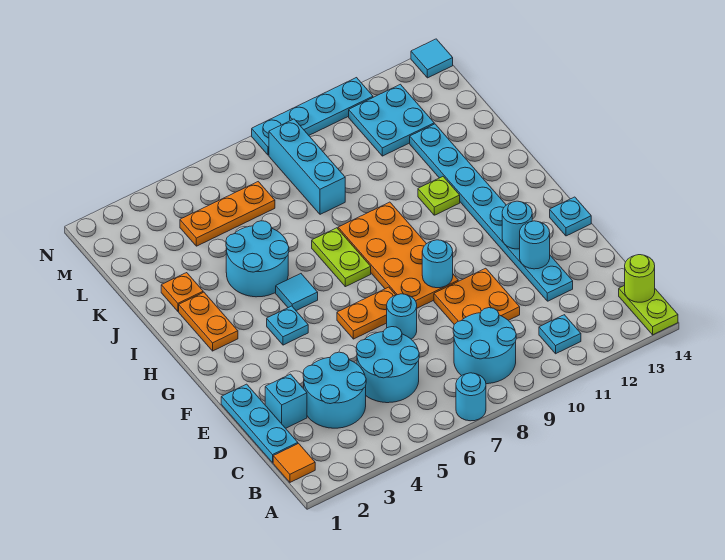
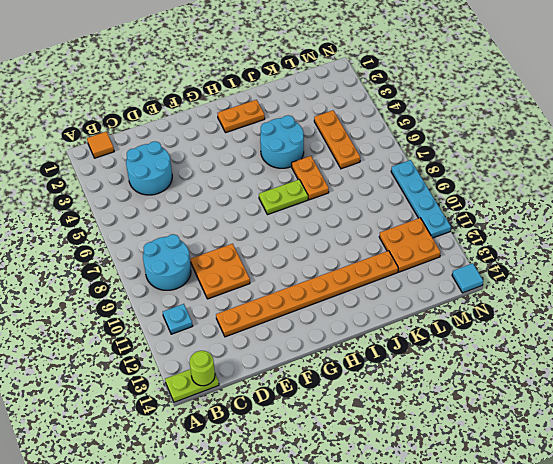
orange plate D12:K12 level 1 -> cyan plate D12:K12 level 1
orange plate J6:J7 level 1 -> orange plate F6:F7 level 1
orange plate L11:M12 level 1 -> cyan plate L11:M12 level 1
none -> cyan round brick A7 level 1
none -> cyan plate C1:E1 level 1
none -> cyan round brick C5:D6 level 1
none -> cyan brick D2 level 1

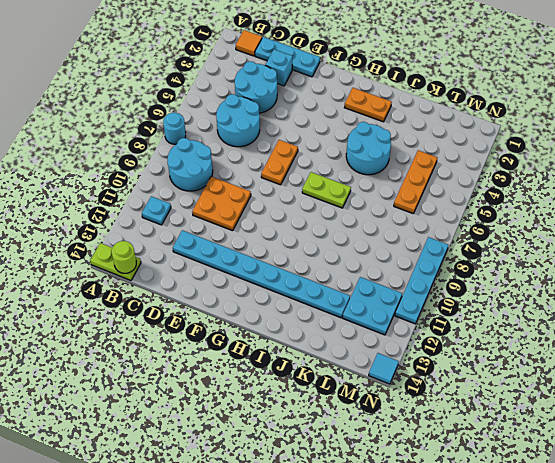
none -> cyan round brick E7 level 1
none -> orange plate F8:I9 level 1
none -> cyan plate F14 level 1
none -> cyan plate G4 level 1

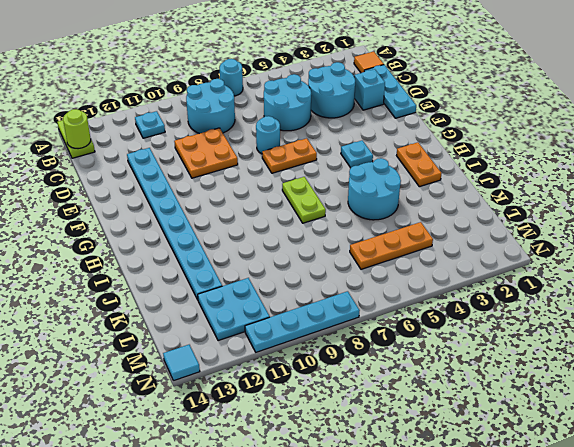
none -> orange plate F8:I9 level 1
none -> cyan plate F14 level 1
none -> cyan tile H5 level 1
none -> lime plate I11 level 1

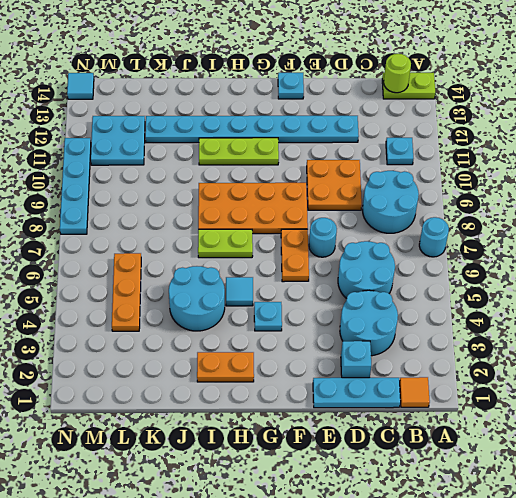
lime plate G11:I11 level 1 -> lime plate I11 level 1
none -> orange plate J2 level 1
none -> cyan brick K8:M8 level 1
none -> cyan round brick E12 level 2
none -> cyan round brick F9 level 2

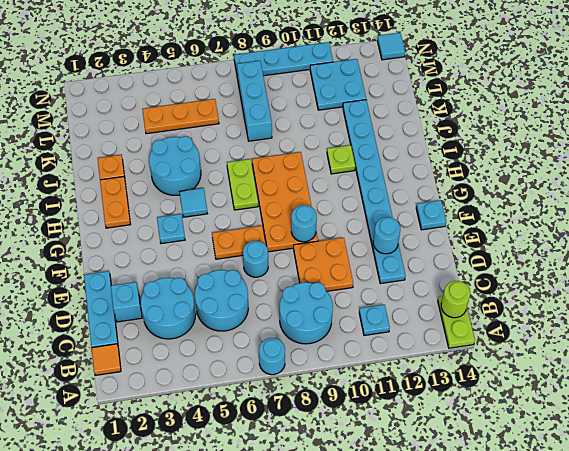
none -> cyan round brick F12 level 2

